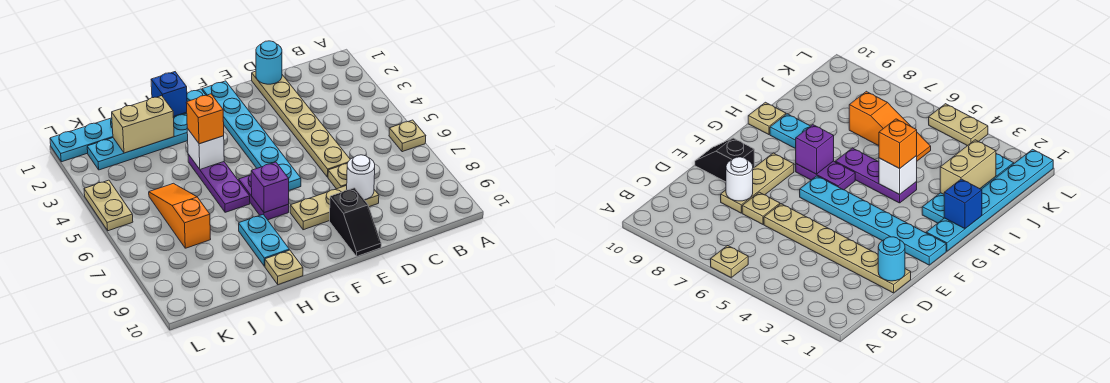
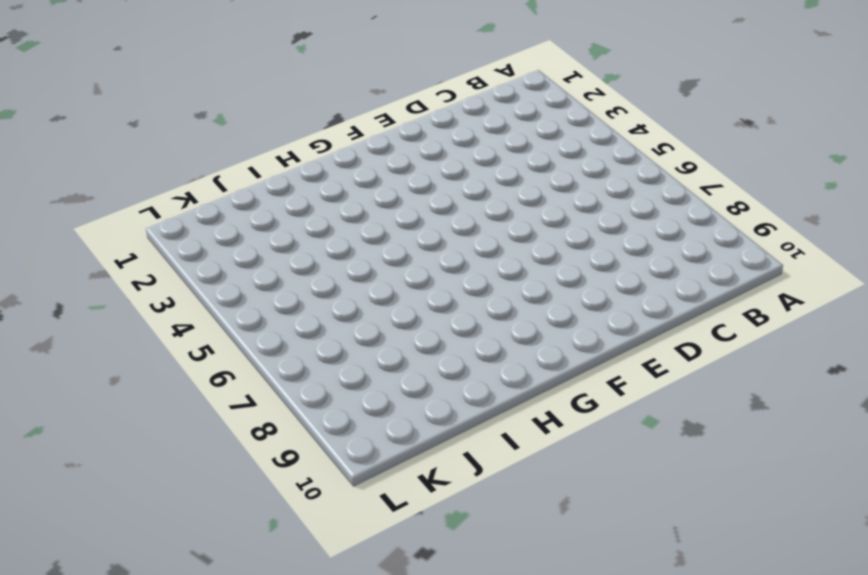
none -> tan plate A6 level 1
none -> tan plate D1:D6 level 1
none -> tan plate D7 level 1

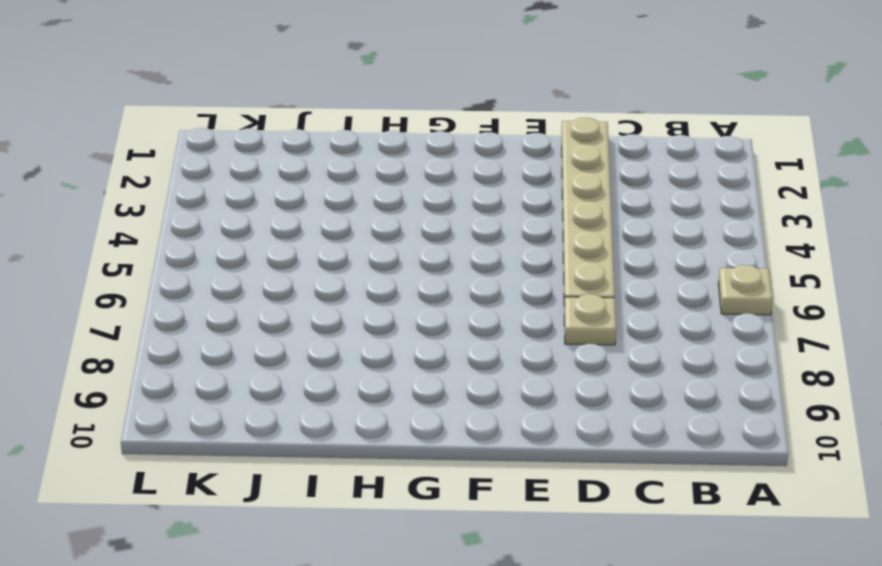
none -> tan plate D8:F8 level 1
none -> black slope E9:E10 level 1 top 9
none -> cyan plate F1:F6 level 1

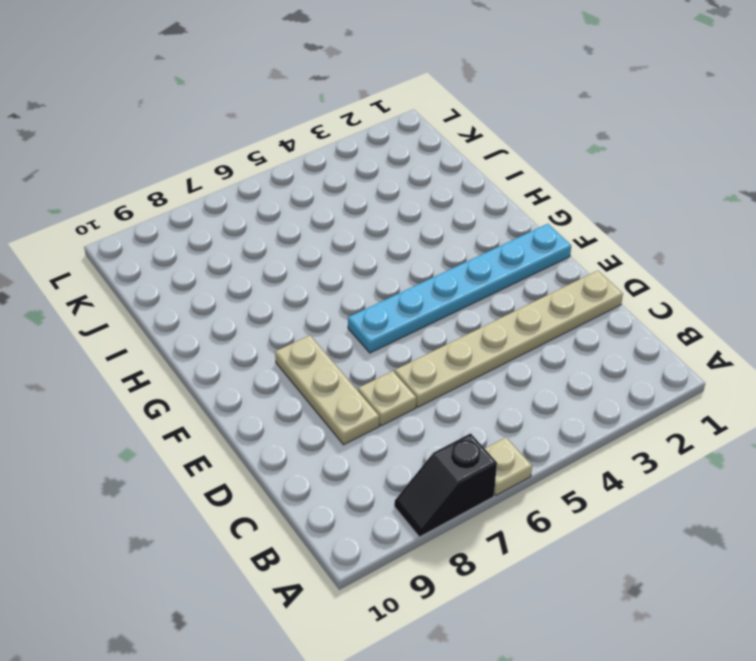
black slope A7:A8 level 1 top 7 -> black slope E9:E10 level 1 top 9
none -> cyan plate G1:L1 level 1
none -> purple plate G6:G7 level 1
none -> cyan plate H2:K2 level 1

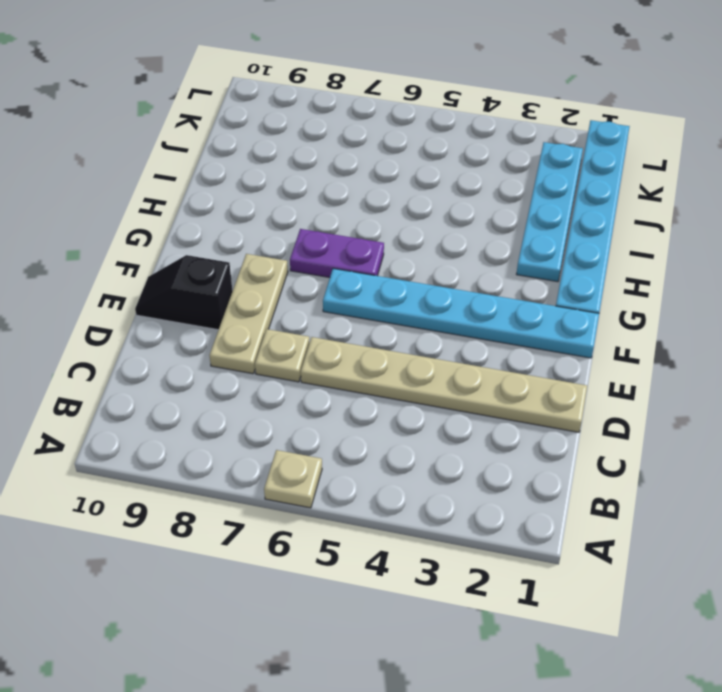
none -> purple plate H4:H6 level 1
none -> cyan plate H8:H9 level 1
none -> tan plate H10 level 1

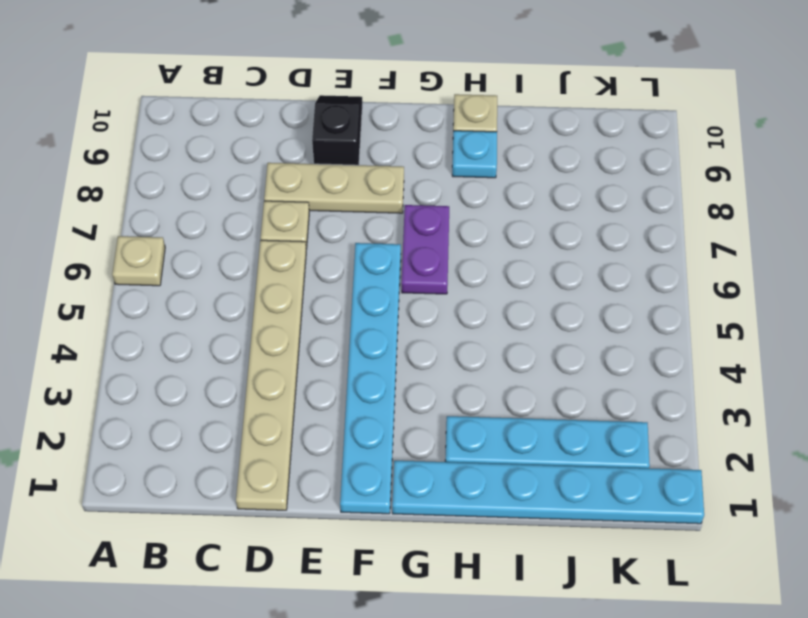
cyan plate H9 level 1 -> cyan plate H8:H9 level 1
none -> purple plate H4:H6 level 1
none -> orange slope J5:J7 level 1 top 7
none -> tan plate L4:L5 level 1

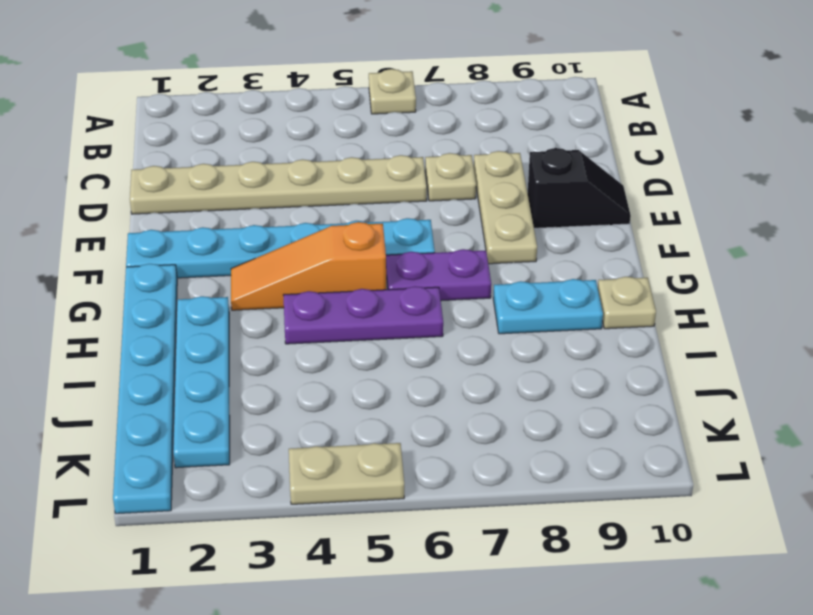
orange slope G3:G5 level 1 top 5 -> orange slope J5:J7 level 1 top 7
none -> cyan round brick D1 level 2
none -> white round brick D8 level 2
none -> purple brick G7 level 2

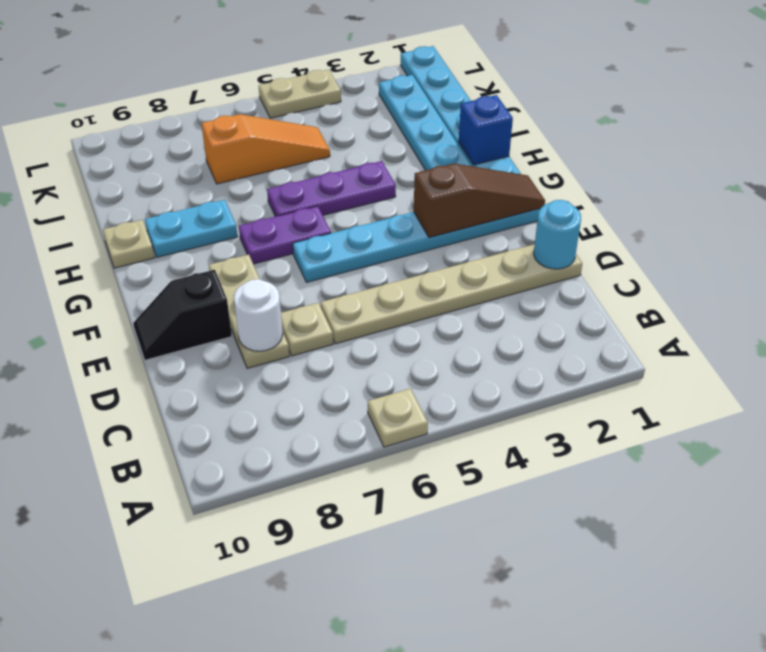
brown slope F1:F3 level 2 top 3 -> none
none -> purple brick G7 level 2
none -> white brick H4 level 2
none -> tan brick I2:J2 level 2

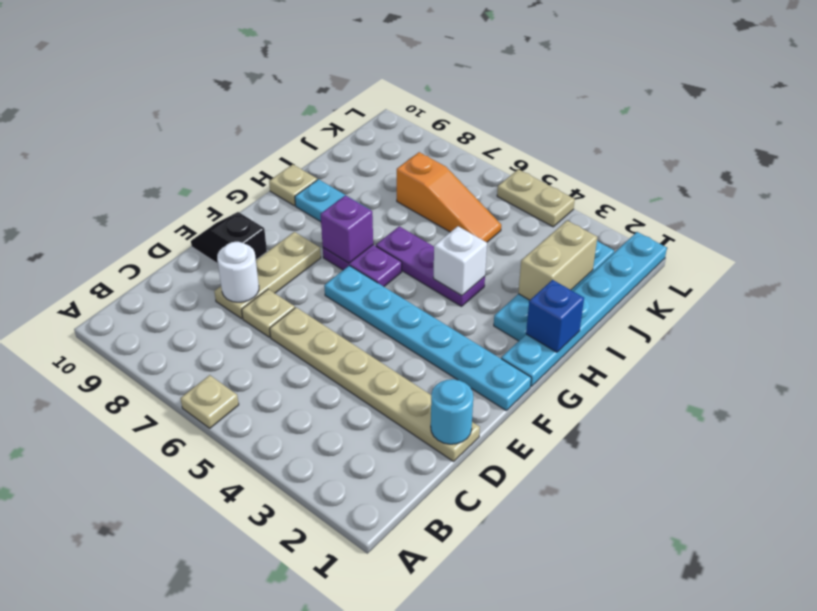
none -> orange brick H4 level 3

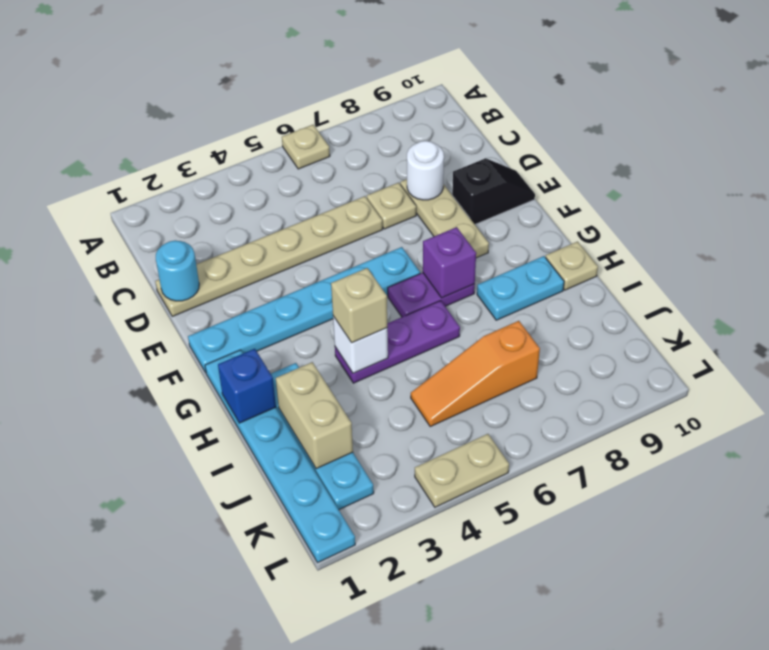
tan brick H4 level 3 -> orange brick H4 level 3

